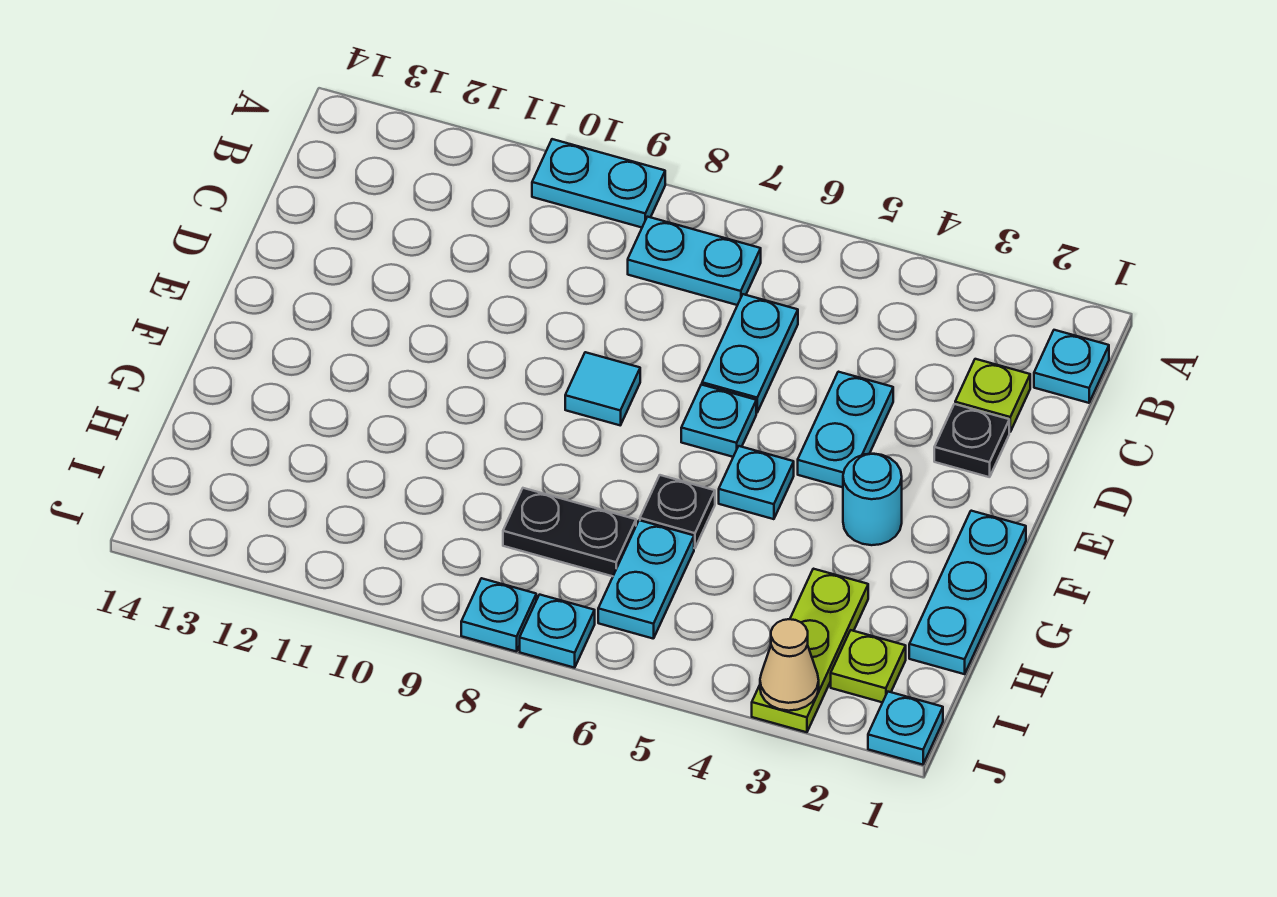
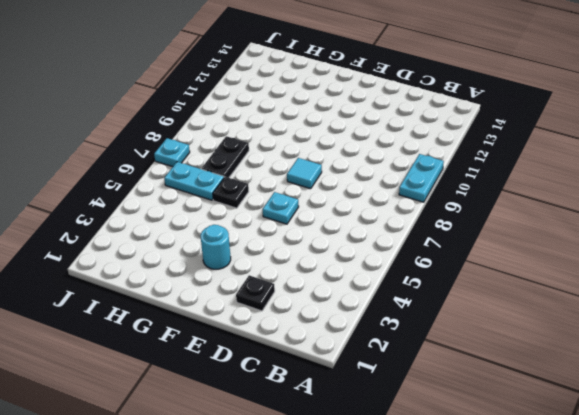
none -> cyan plate B1 level 1
none -> cyan plate B7:B8 level 1
none -> lime plate C2 level 1

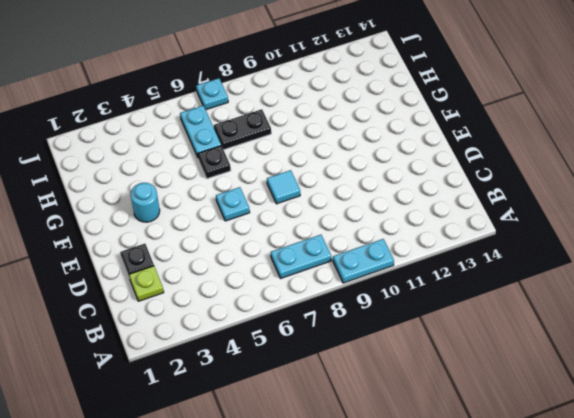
none -> cyan plate B1 level 1
none -> cyan plate C6:D6 level 1
none -> cyan plate D4:E4 level 1

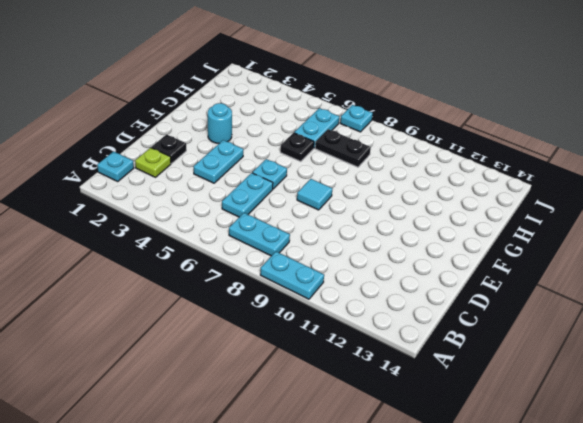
none -> cyan plate F1:H1 level 1
none -> cyan plate F5 level 1
none -> lime plate H3:J3 level 1

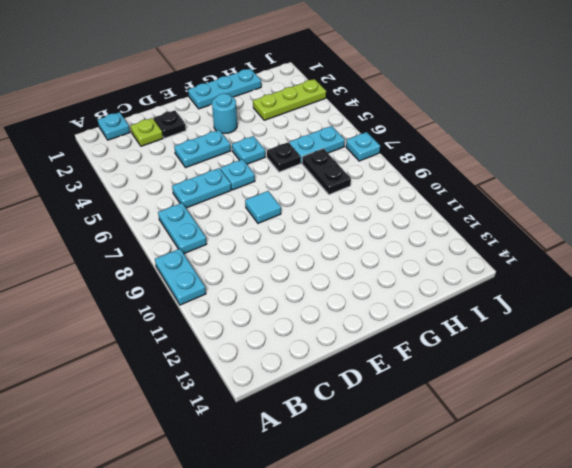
none -> lime plate I2 level 1
none -> cyan plate J1 level 1
none -> cyan plate J8 level 1

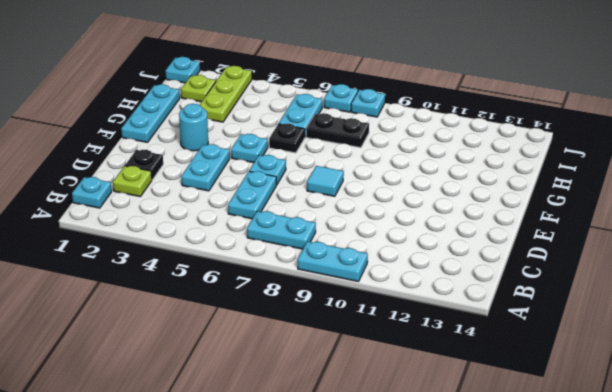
none -> tan cone J3 level 2

